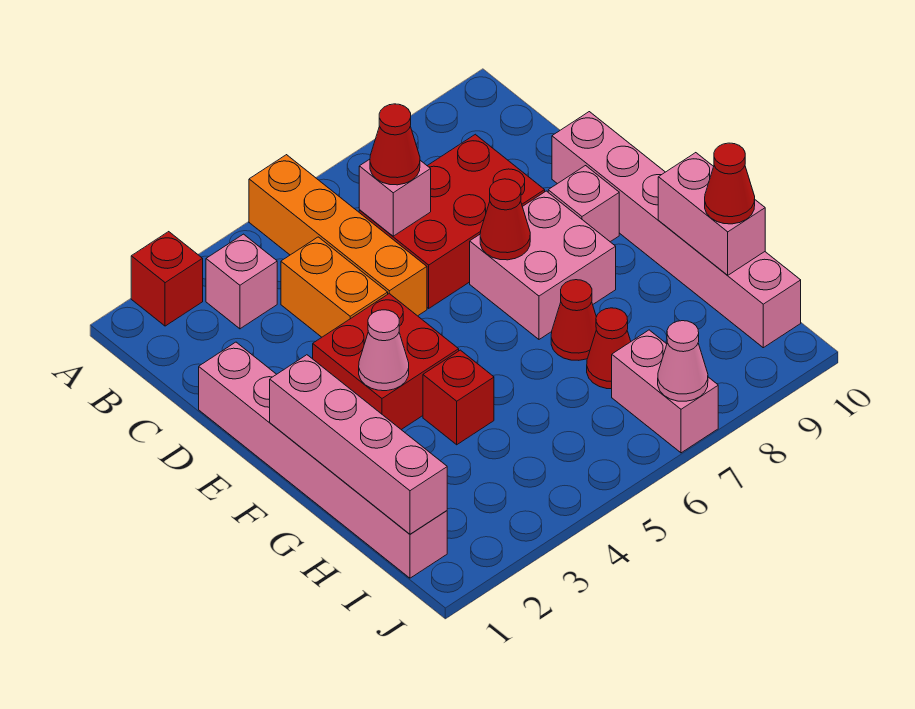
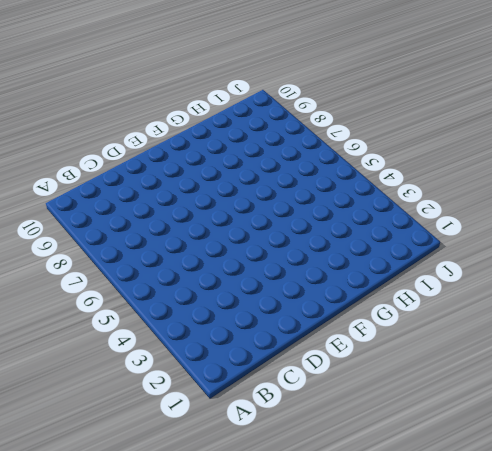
none -> red brick A2 level 1
none -> orange brick A5:D5 level 1
none -> pink brick B3 level 1

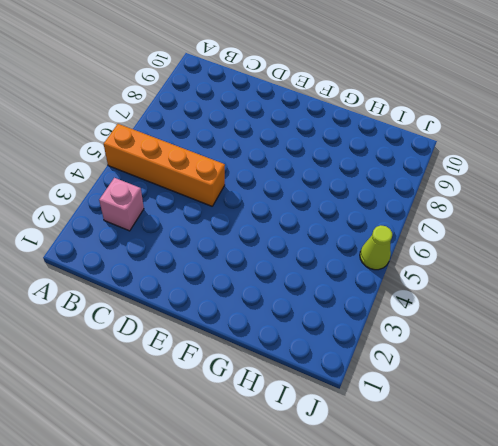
lime cone J5 level 1 -> none
none -> red brick A2 level 1
none -> orange brick C4:D4 level 1
none -> red brick C6:D8 level 1

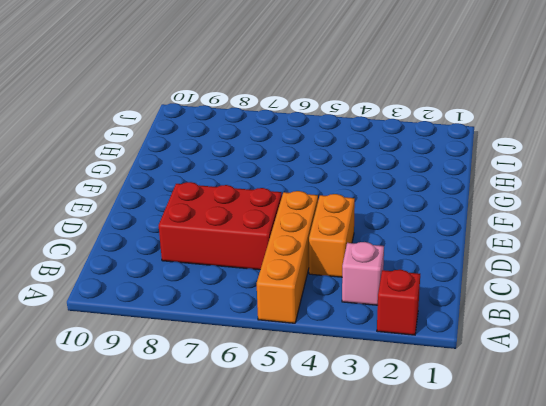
none -> pink brick D1:I1 level 1
none -> pink brick D10:I10 level 1
none -> red brick E3:F4 level 1

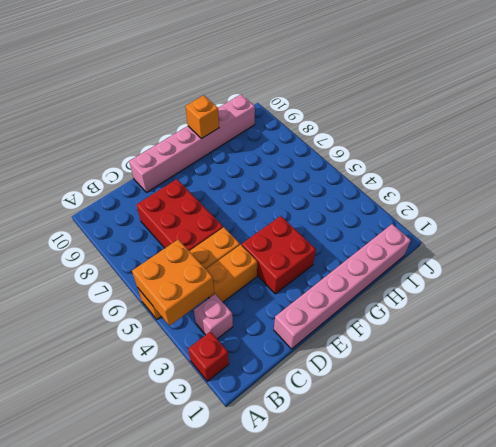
orange brick A4:B5 level 2 -> none
orange brick G10 level 2 -> pink brick G10:H10 level 2
none -> pink brick E7:F8 level 1
none -> pink brick E9 level 1
none -> red brick G4 level 1

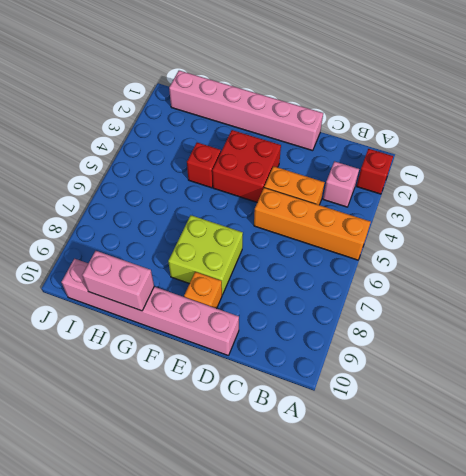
lime brick E7:F8 level 1 -> pink brick E7:F8 level 1
orange brick E9 level 1 -> pink brick E9 level 1
none -> red brick C6:D8 level 1
none -> red cone G7 level 1
none -> red cone H7 level 1

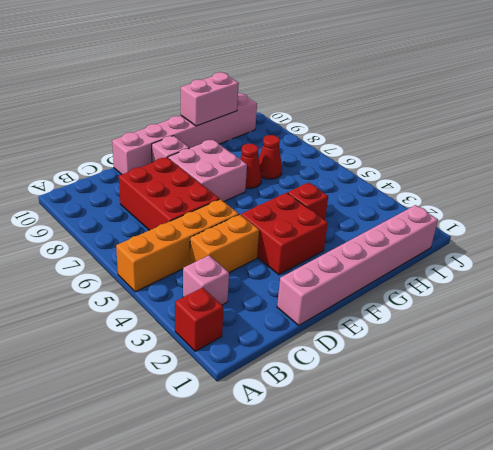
none -> pink brick I7:J7 level 1
none -> pink brick C6 level 2
none -> red cone E7 level 2

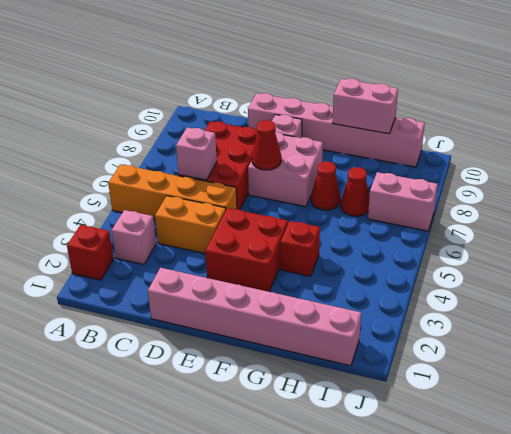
none -> pink brick F1:I1 level 2
none -> pink cone F3 level 2
none -> pink cone J7 level 2

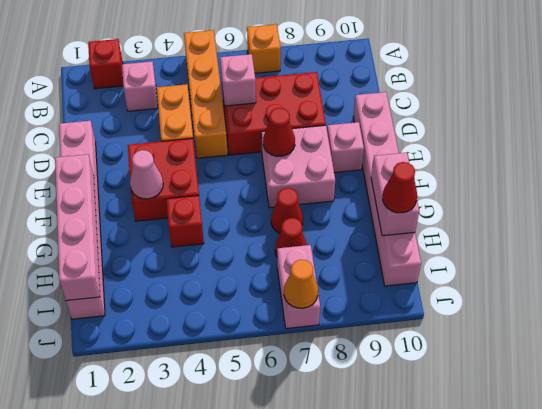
orange brick A7 level 1 -> none
orange cone J7 level 2 -> pink cone J7 level 2
none -> red cone C6 level 3

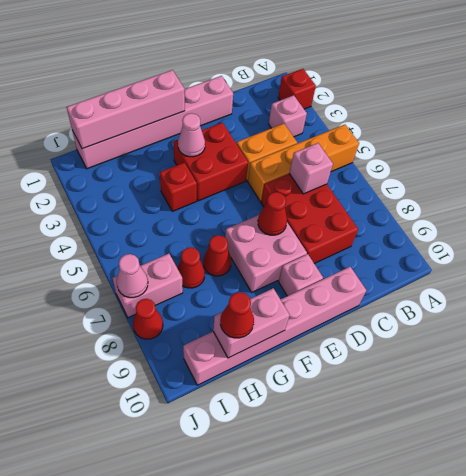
red cone J8 level 1 -> red cone C6 level 3

